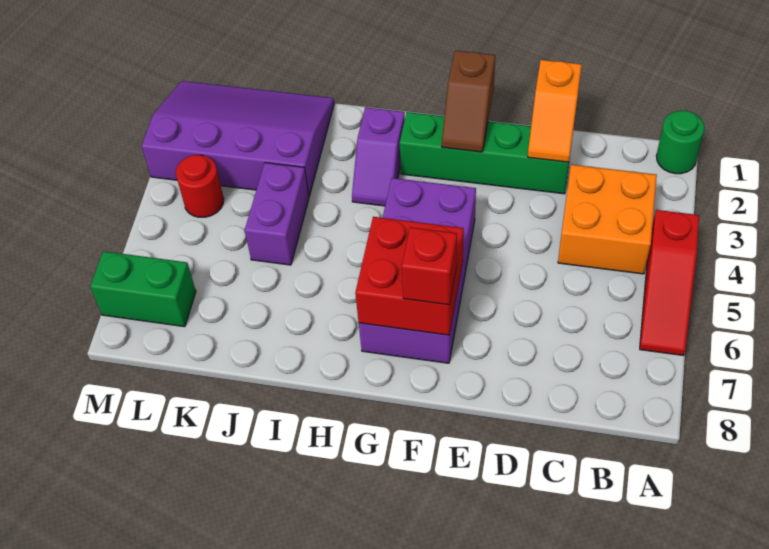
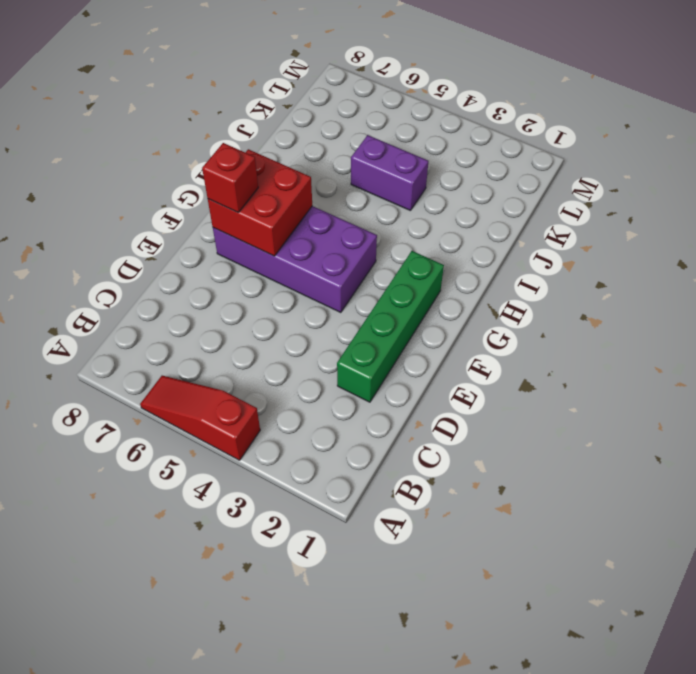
none -> green round brick A1 level 1
none -> orange brick B3:C4 level 1
none -> purple slope H2:H3 level 1 top 2

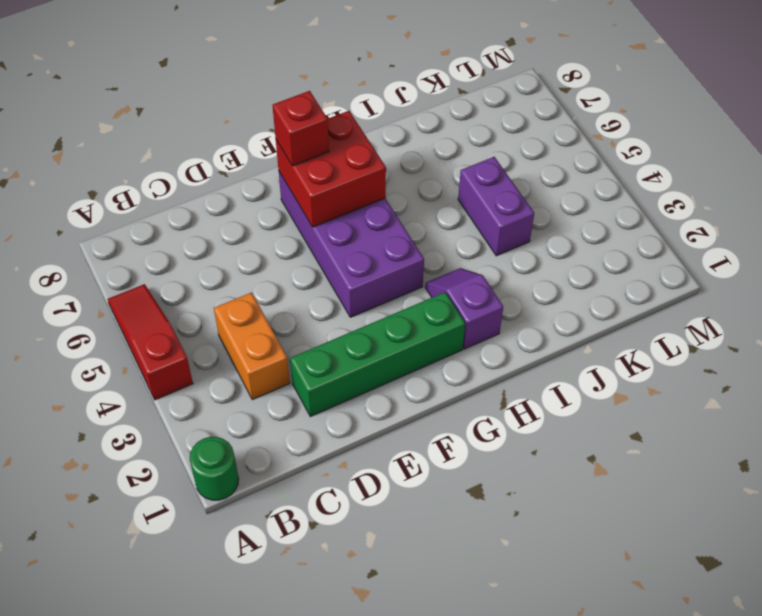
orange brick C3:C4 level 1 -> orange brick B3:C4 level 1
none -> purple slope J1:M3 level 1 top 3
none -> red round brick L4 level 1
none -> green brick L7:M7 level 1

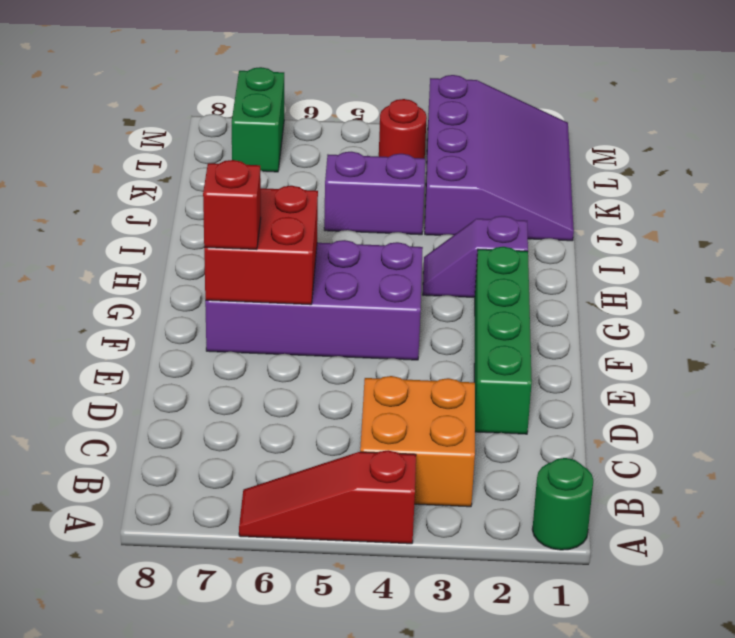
none -> orange slope D1:D2 level 2 top 1
none -> brown slope F1:F2 level 2 top 1

